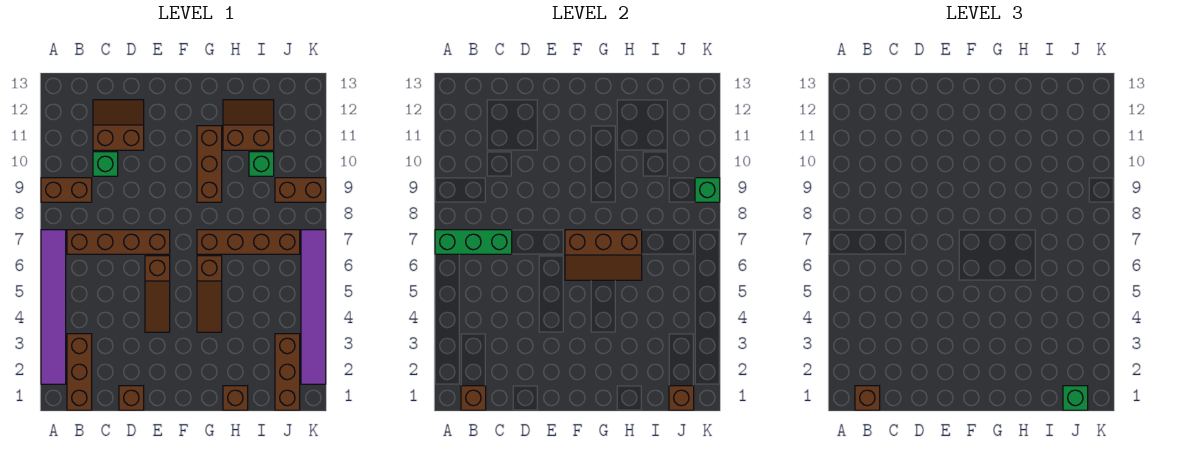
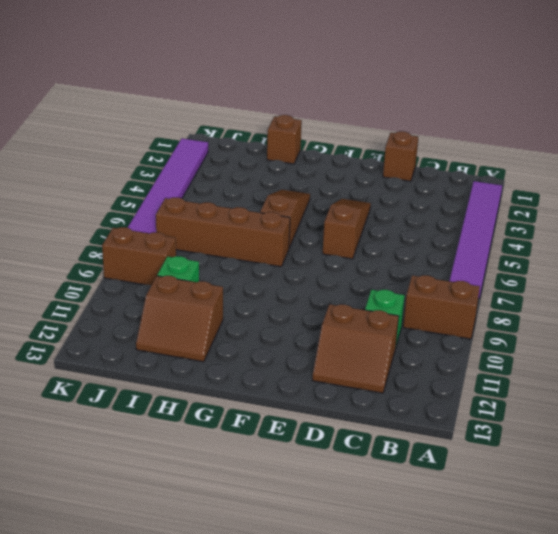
none -> brown brick B1:B3 level 1
none -> brown brick B7:E7 level 1
none -> brown brick G9:G11 level 1

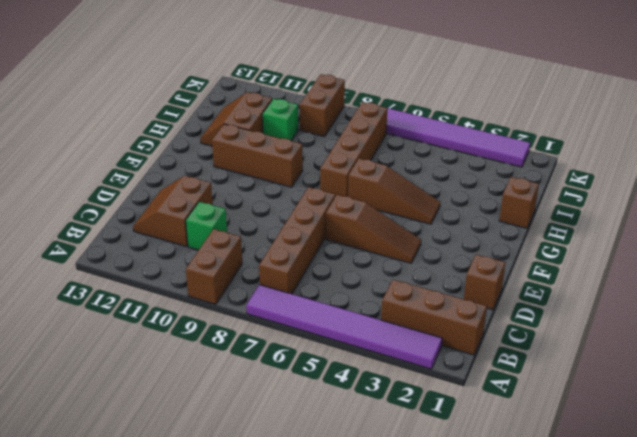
none -> brown brick J1:J3 level 1
none -> green brick A7:C7 level 2
none -> brown brick B1 level 2

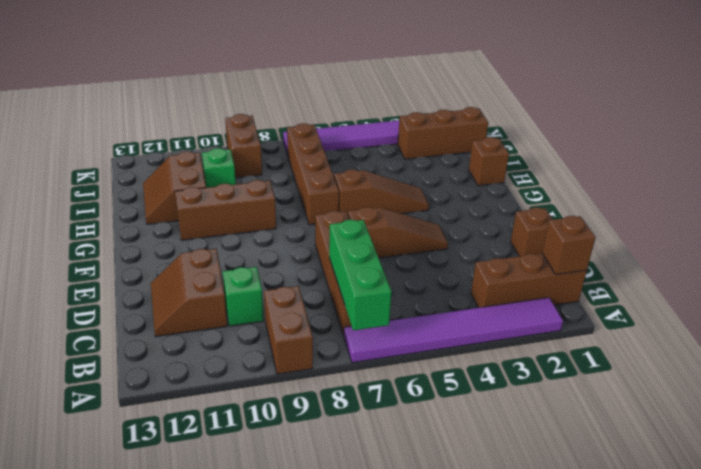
none -> brown slope F6:H7 level 2 top 7
none -> brown brick J1 level 2
none -> green brick K9 level 2

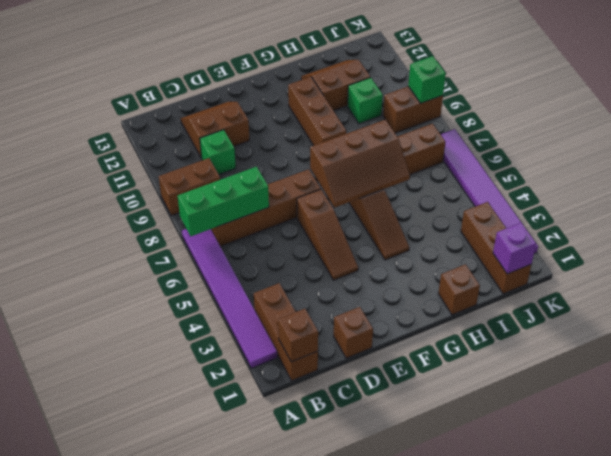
purple brick J1 level 2 -> brown brick J1 level 2
none -> brown brick B1 level 3
none -> green brick J1 level 3

